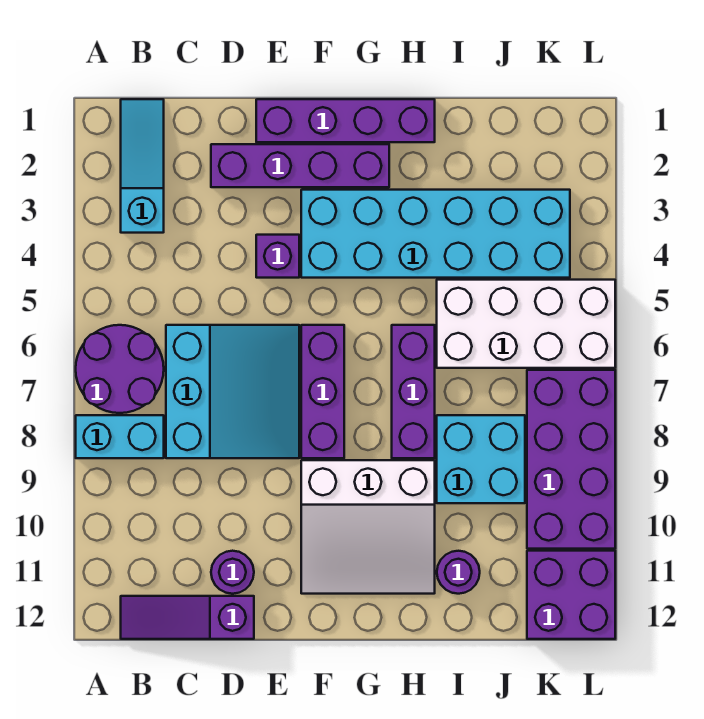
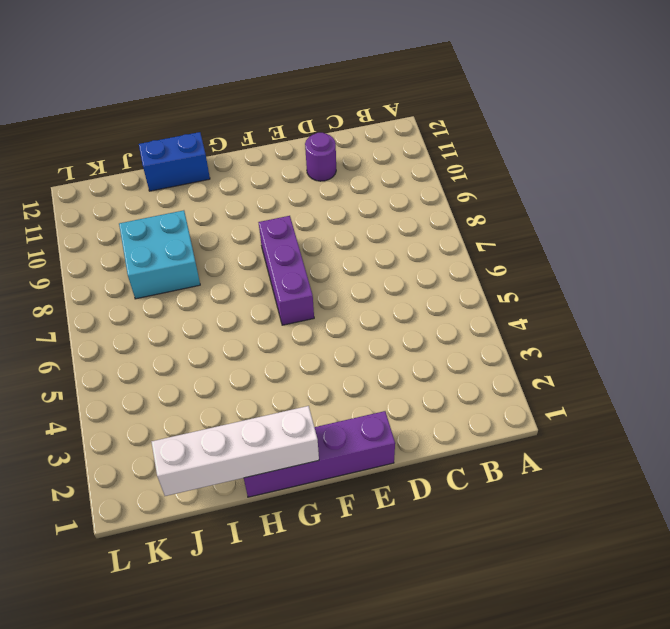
white brick G1:J1 level 2 -> none
blue brick H12:I12 level 1 -> none
none -> purple round brick A6:B7 level 1
none -> cyan brick A8:B8 level 1
none -> cyan slope B1:B3 level 1 top 3

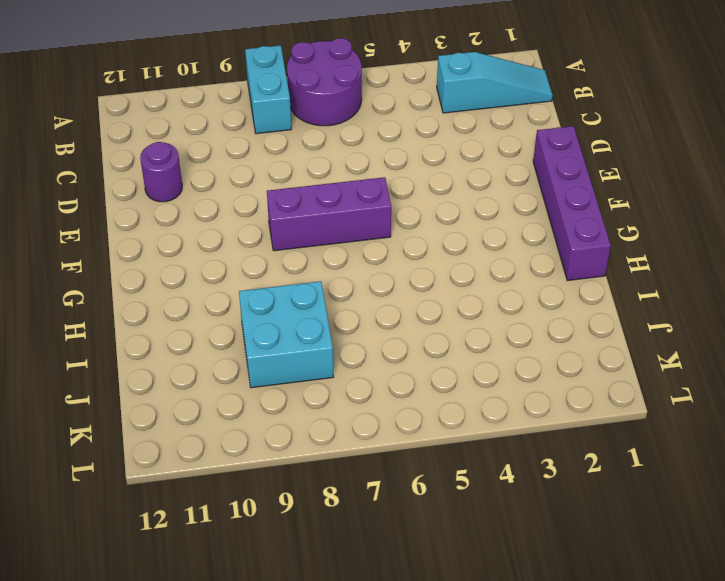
none -> purple slope B12:D12 level 1 top D
none -> cyan slope C6:E8 level 1 top C
none -> purple brick D2:G2 level 1

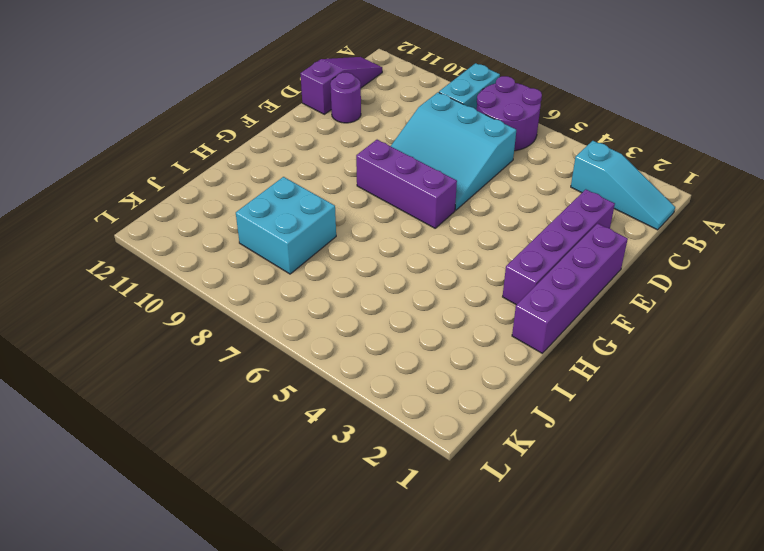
none -> purple brick E4 level 1
none -> cyan brick F3:K4 level 1
none -> white slope F9:H11 level 1 top 9

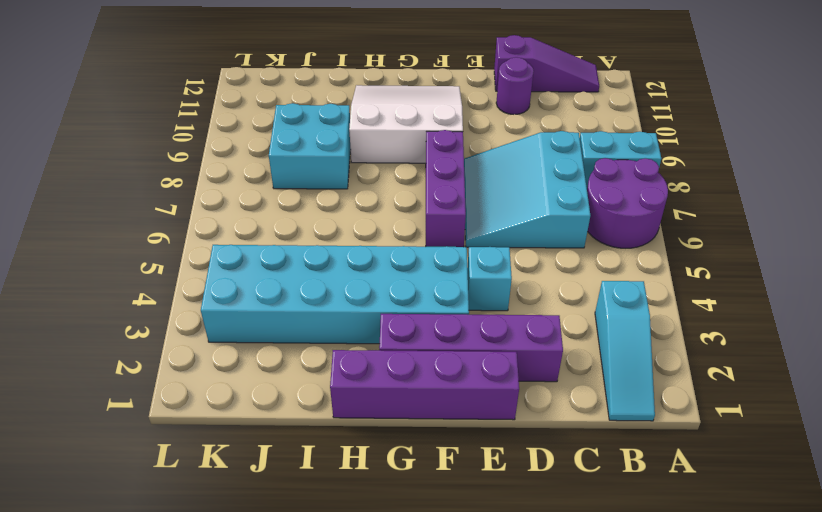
cyan brick E4 level 1 -> purple brick E4 level 1
none -> purple brick H6:H8 level 1
none -> white brick I5:L6 level 1
none -> purple round brick I11 level 1

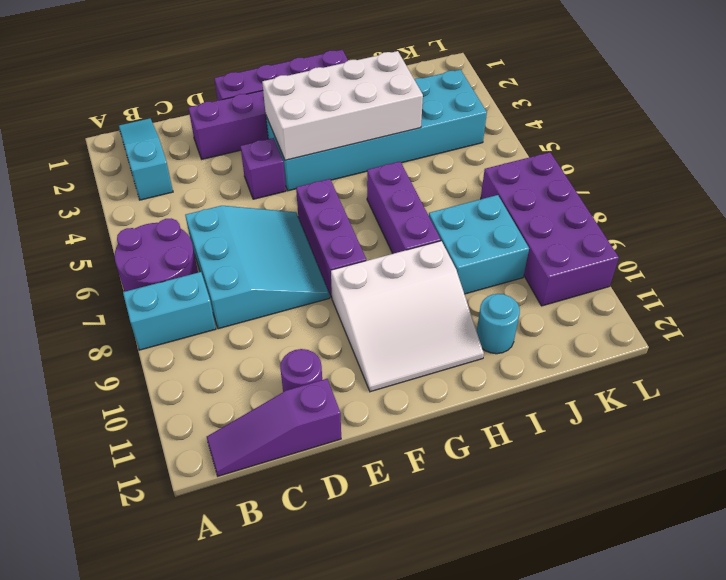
white brick F3:I4 level 2 -> white brick I5:L6 level 1
cyan round brick I11 level 1 -> purple round brick I11 level 1
none -> purple brick K11:L12 level 1

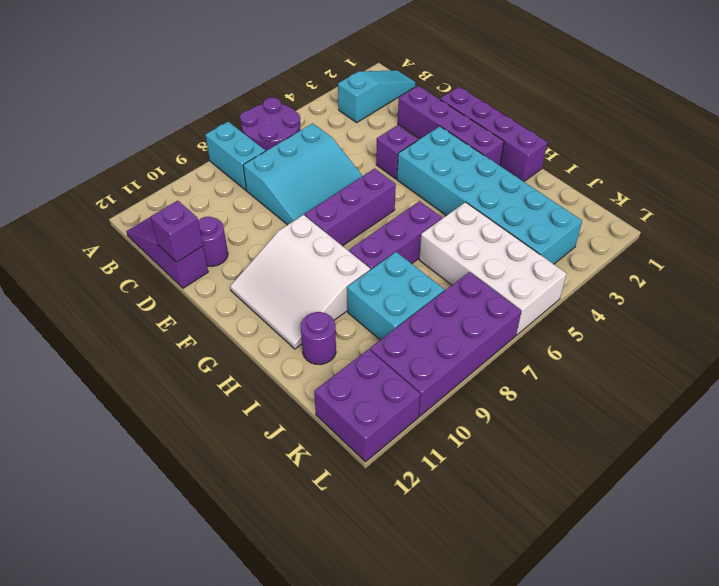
purple brick D12 level 2 -> none

